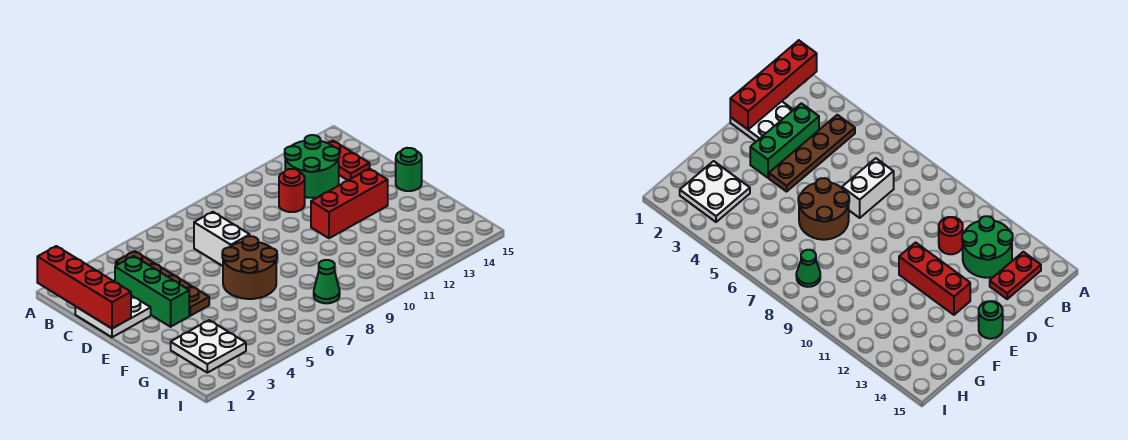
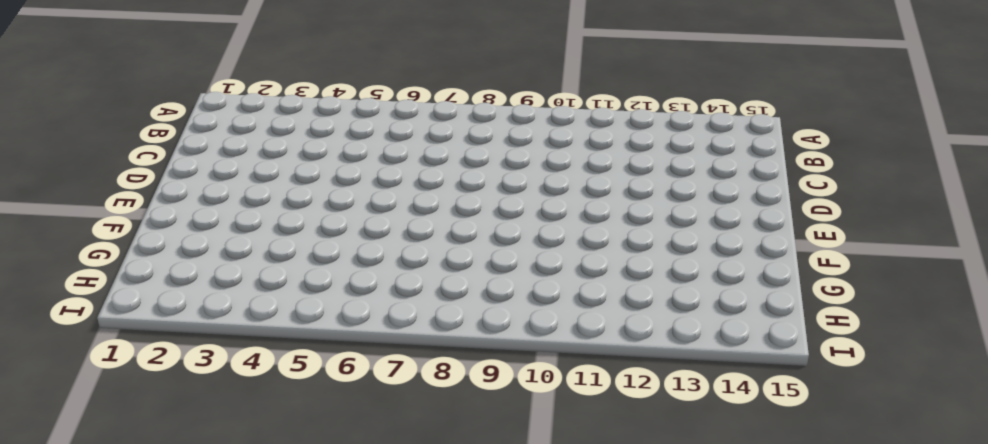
none -> brown plate B4:E4 level 1
none -> green round brick B12:C13 level 1
none -> red plate B14:C14 level 1

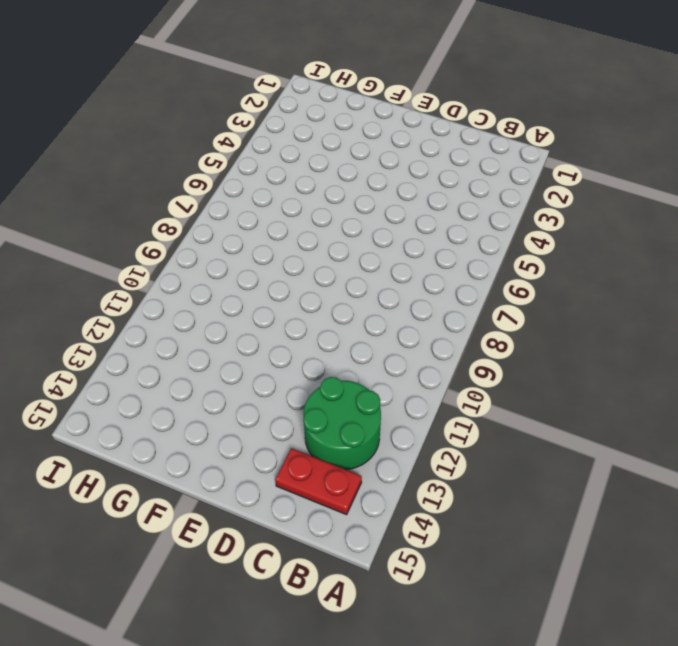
none -> brown plate B4:E4 level 1
none -> white plate C1:D2 level 1
none -> green brick C3:E3 level 1

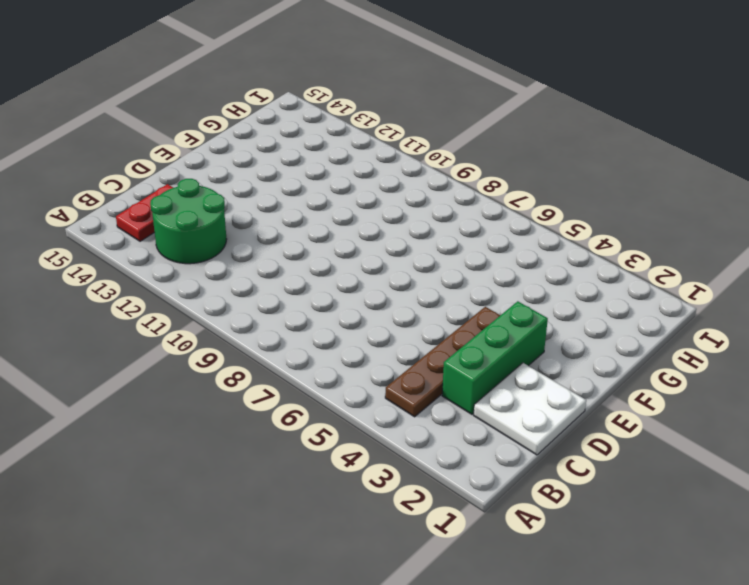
none -> white brick C7:D7 level 1
none -> red round brick C11 level 1
none -> brown round brick E6:F7 level 1

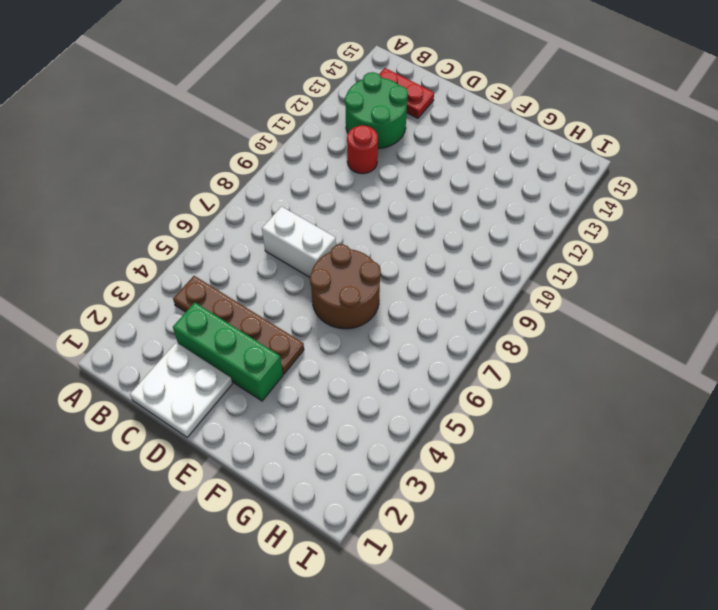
none -> red brick E11:E13 level 1
none -> green round brick E15 level 1
none -> white plate G2:H3 level 1

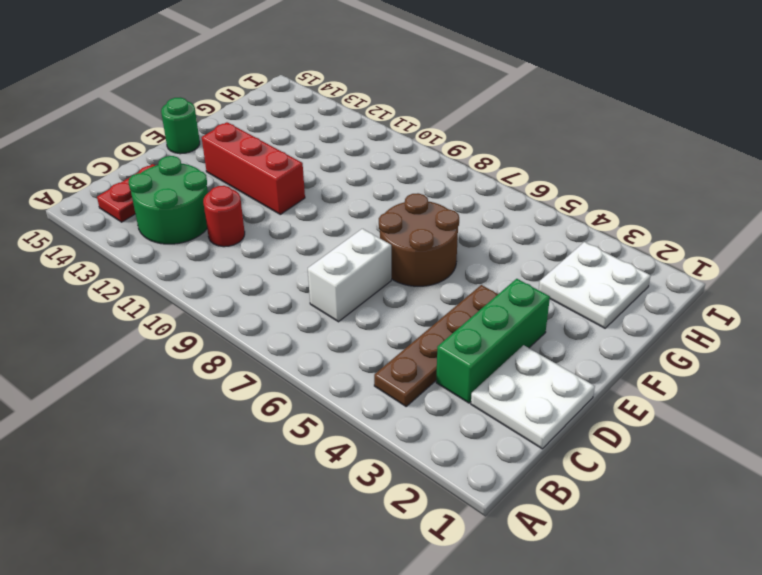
none -> green cone H8 level 1
none -> red brick A1:D1 level 2

